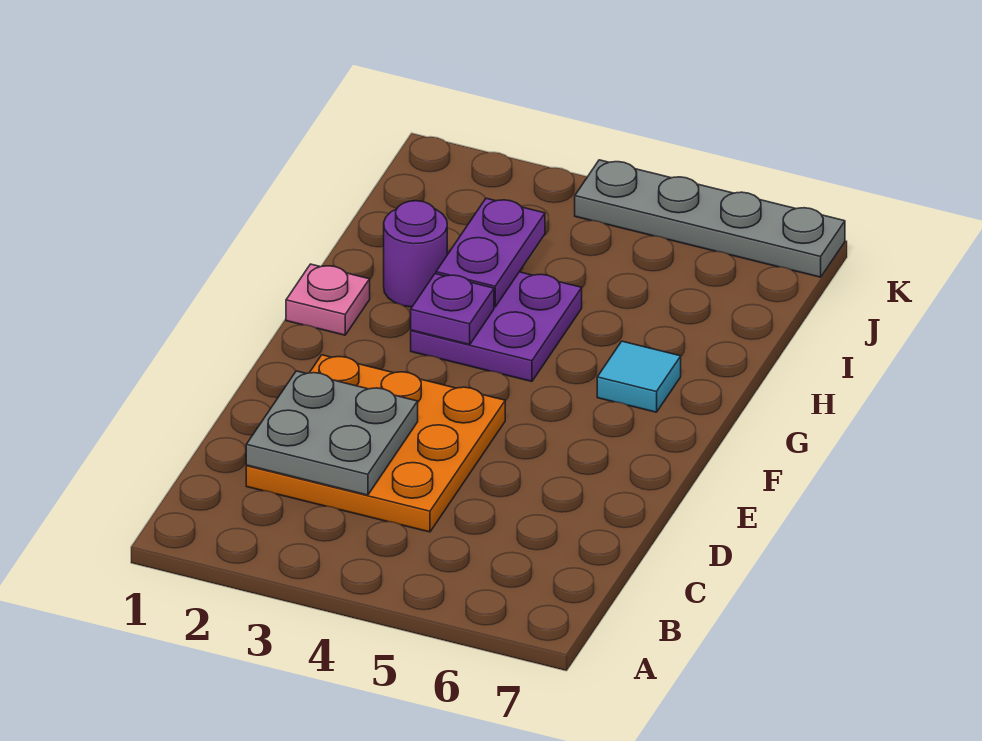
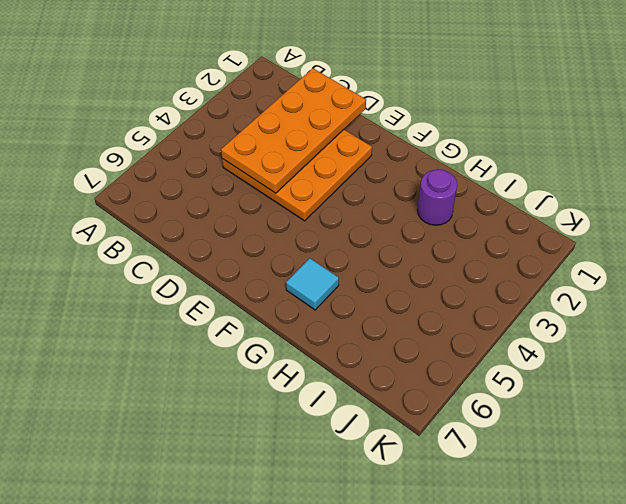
orange plate C1:D4 level 2 -> grey plate C2:D3 level 2
none -> pink plate G1 level 1
none -> purple plate G3:H4 level 1

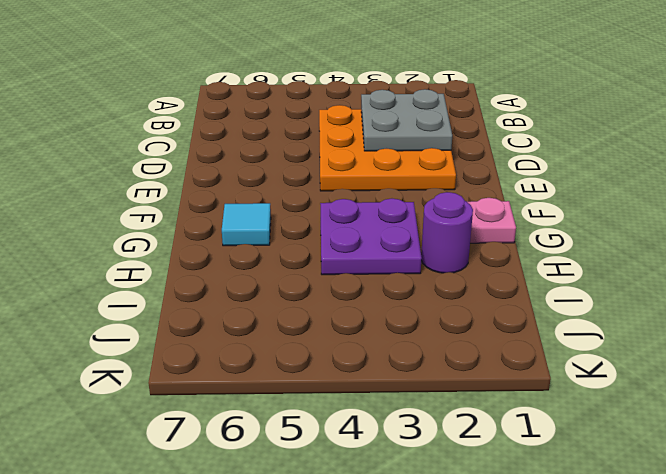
none -> grey plate K4:K7 level 1
none -> purple plate G3 level 2

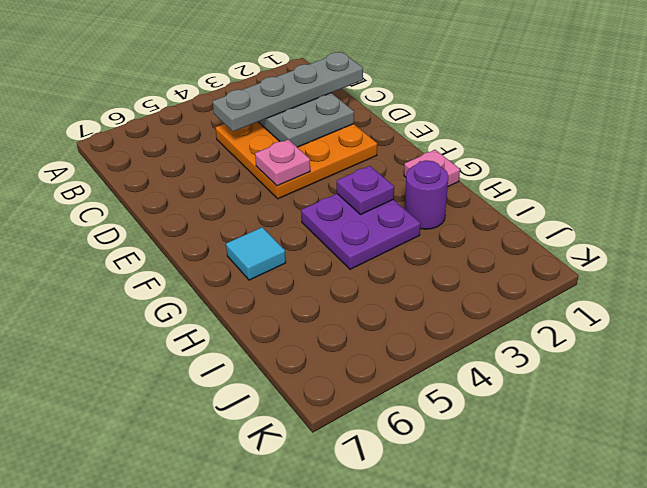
grey plate C1:C4 level 3 -> grey plate K4:K7 level 1
pink plate E4 level 2 -> none
none -> purple plate H3:I3 level 2

